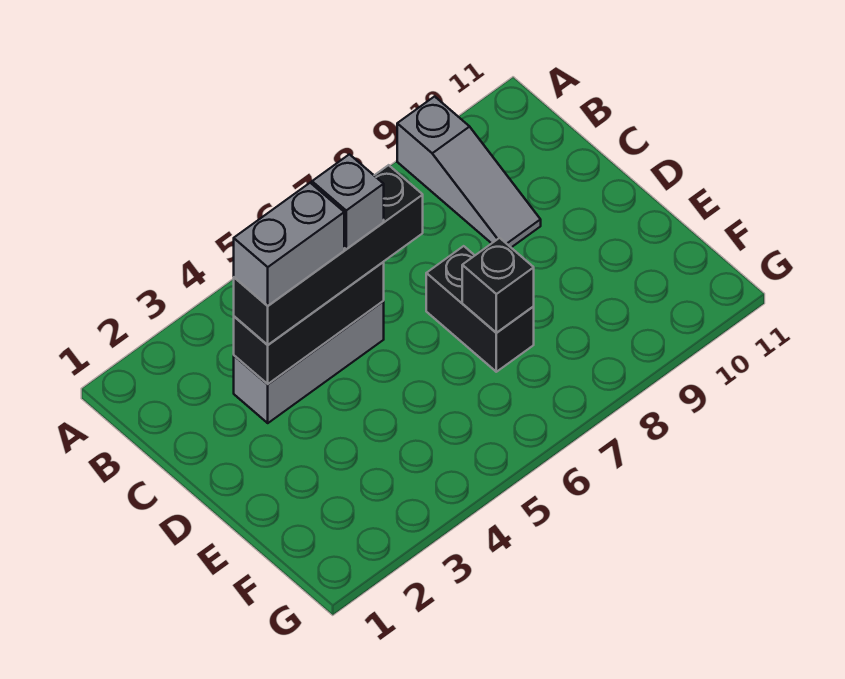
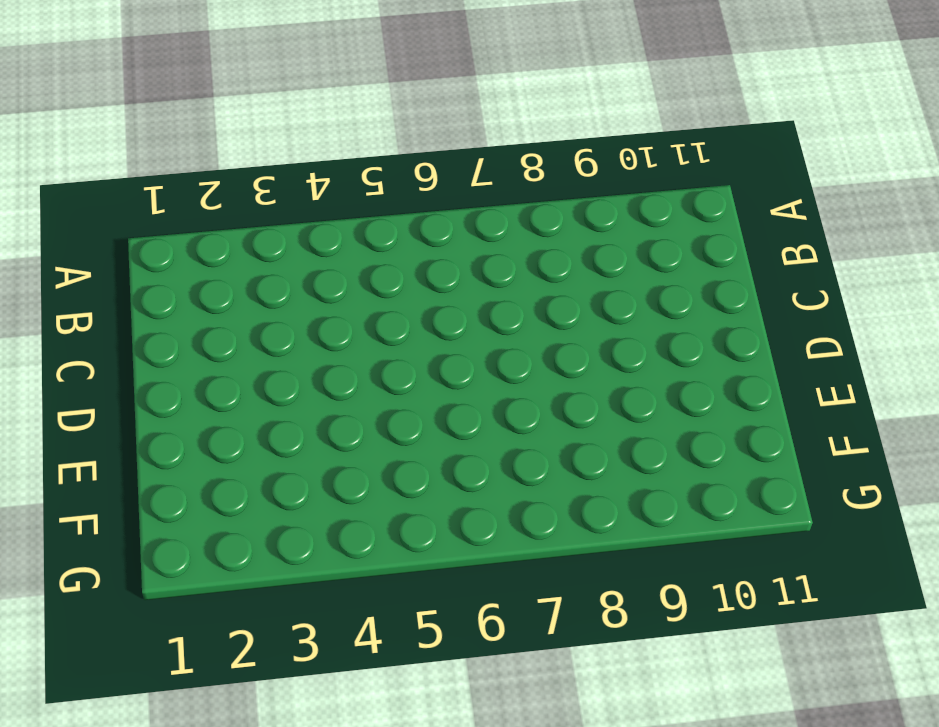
none -> grey slope A9:C9 level 1 top A
none -> grey brick C3:C5 level 1

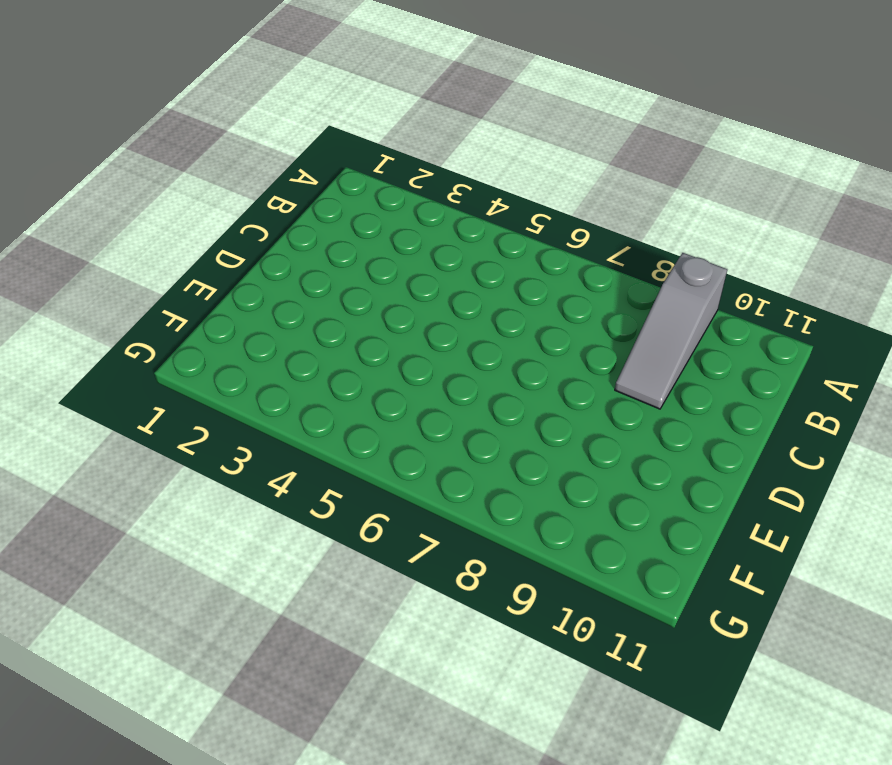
none -> grey brick C3:C5 level 1
none -> black brick D7:E7 level 1

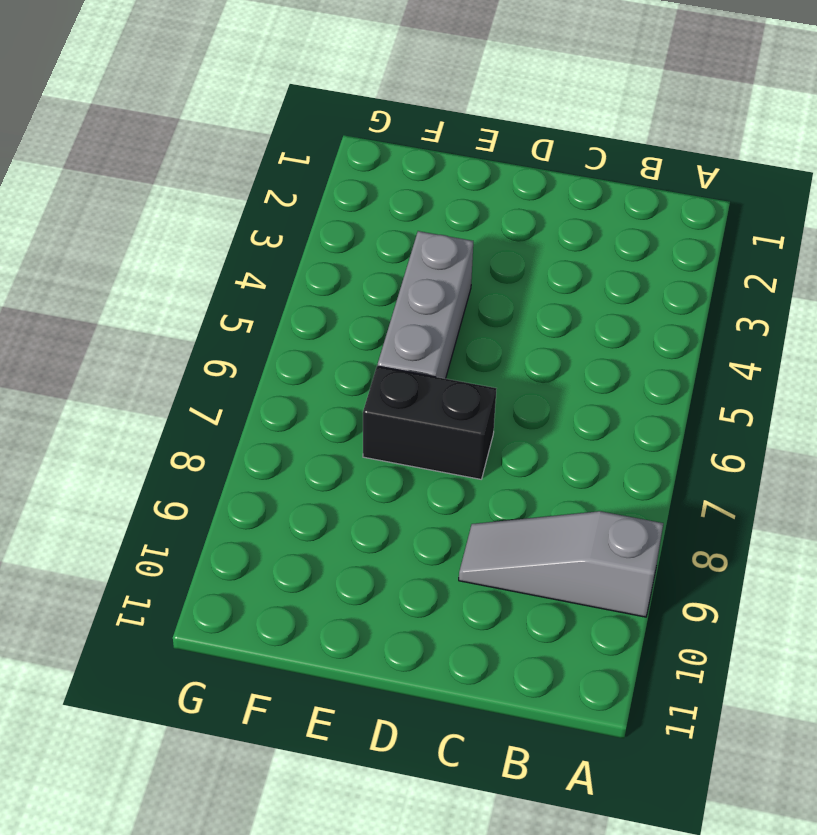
grey brick E4:E6 level 1 -> grey brick C3:C5 level 1
none -> black brick C3:C5 level 2
none -> black brick E7 level 2

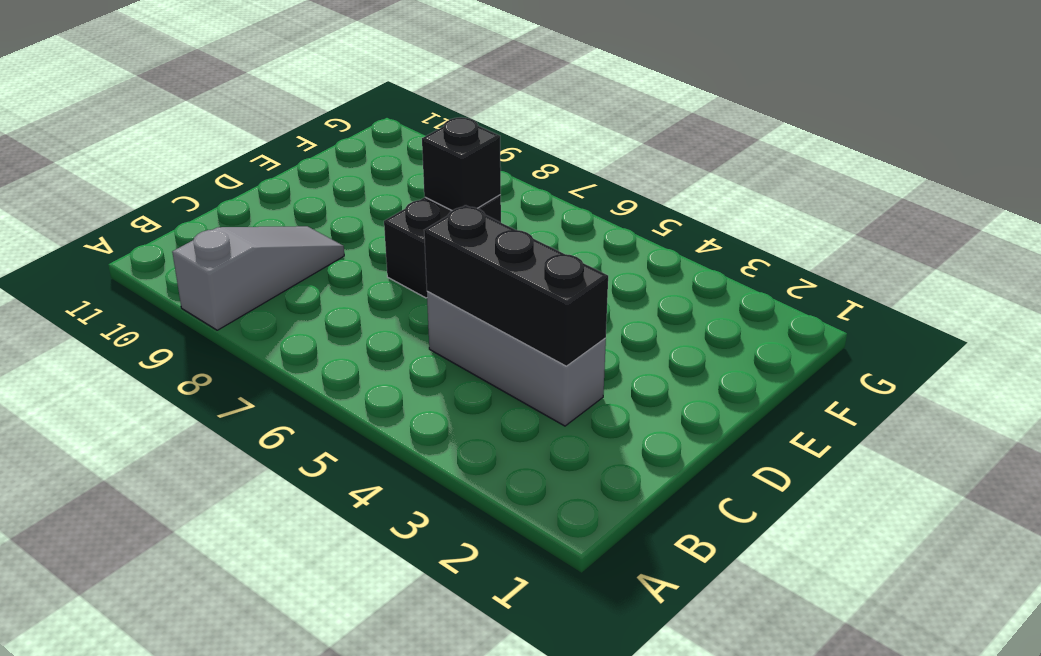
none -> black brick C3:C6 level 3
none -> grey brick C3:C4 level 4

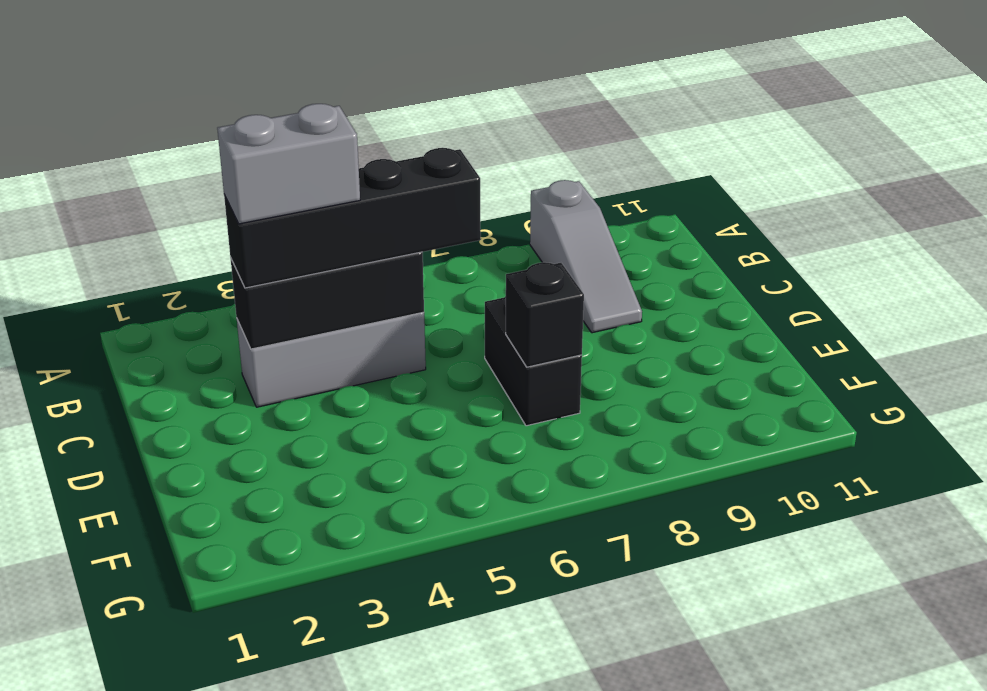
none -> grey brick C5 level 4

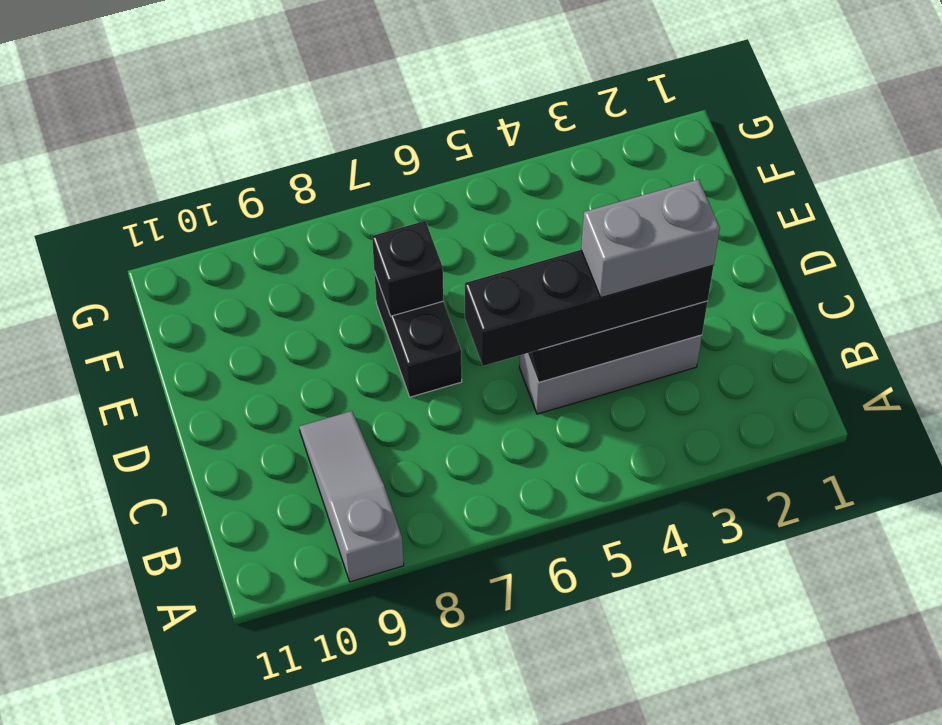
none -> grey brick C5 level 4

